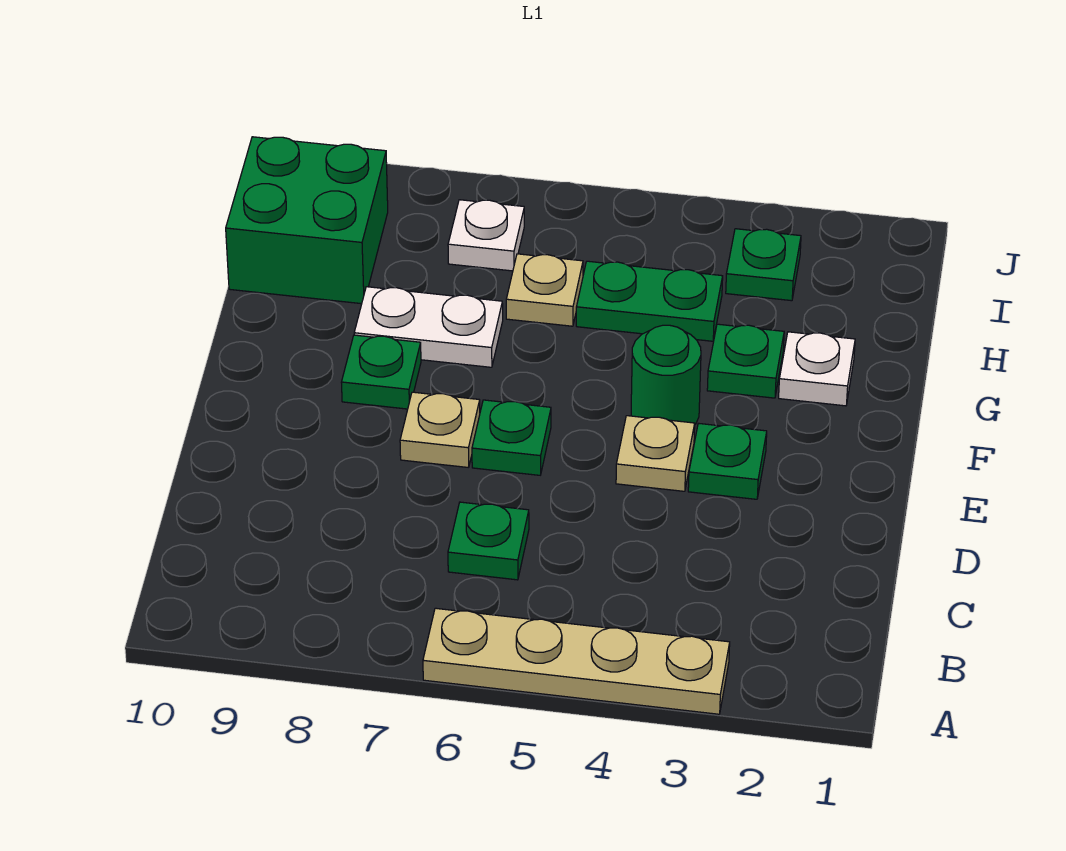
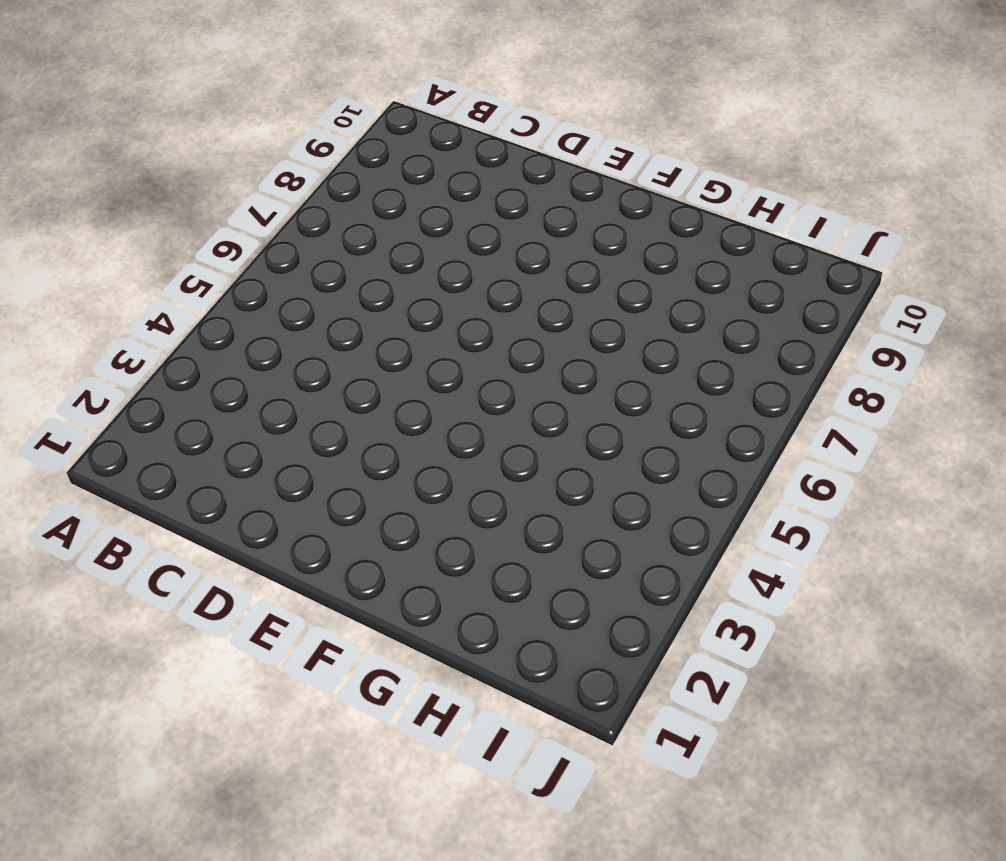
none -> tan plate A3:A6 level 1
none -> green plate C6 level 1
none -> green plate E3 level 1

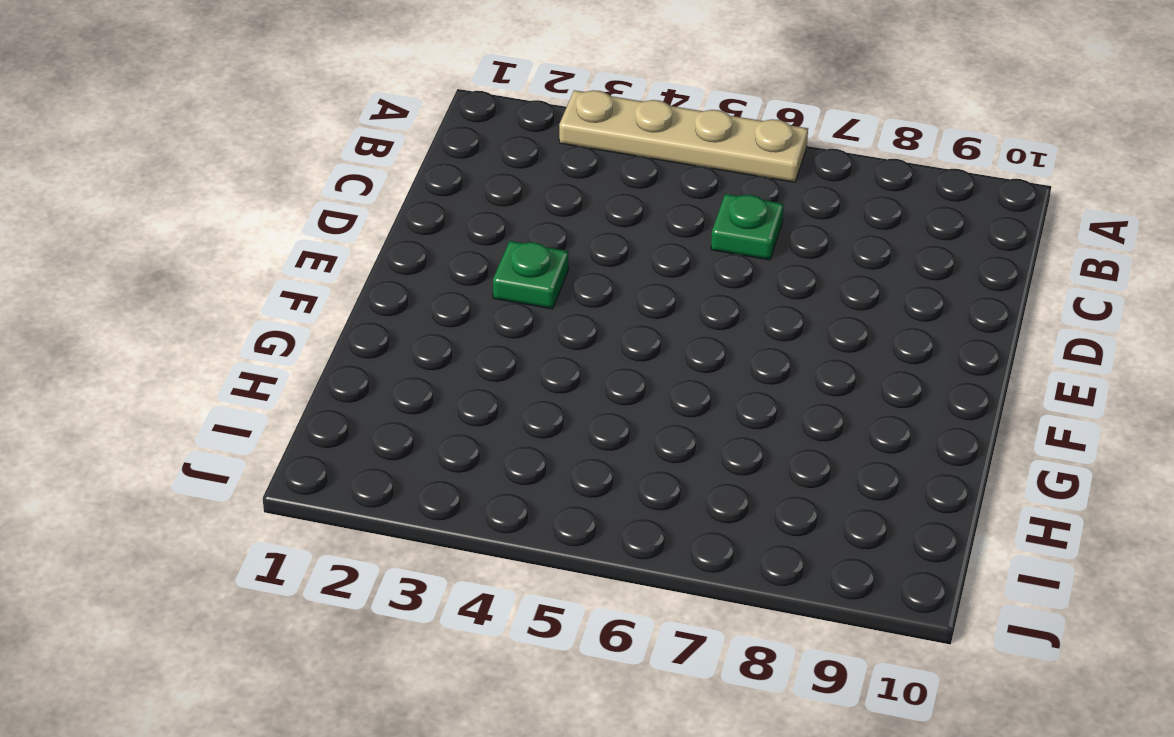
none -> tan plate E4 level 1
none -> green plate E6 level 1
none -> tan plate E7 level 1

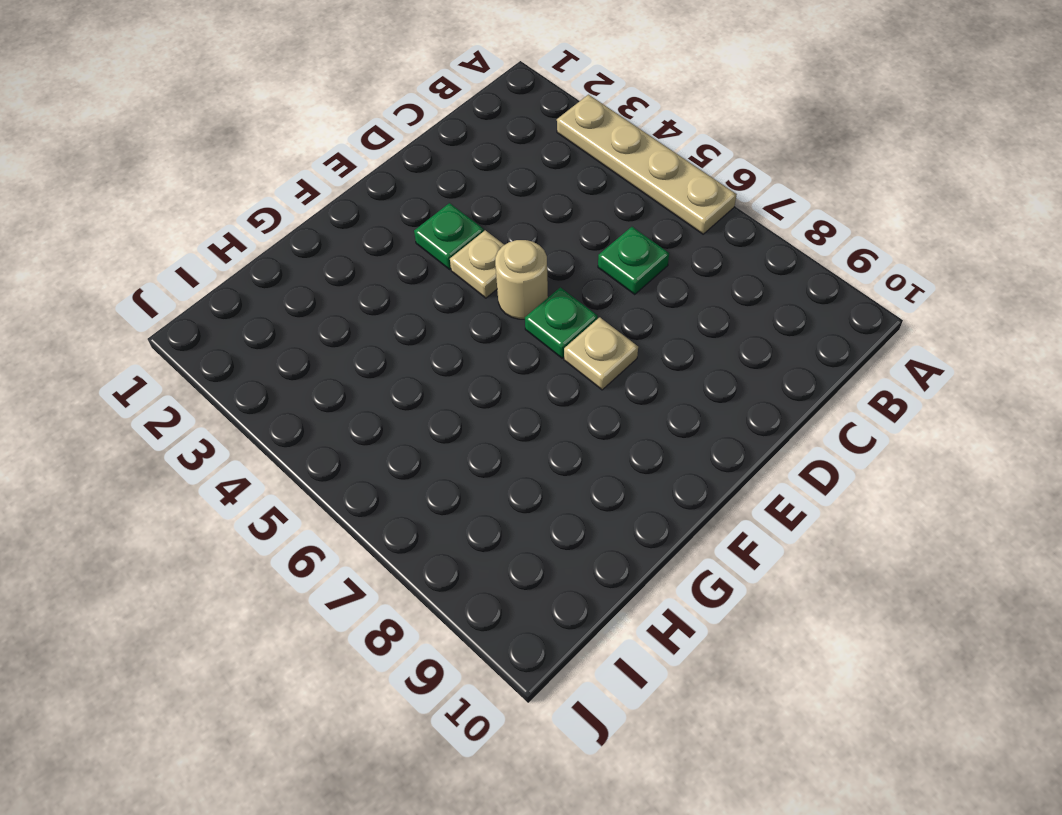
tan round brick E5 level 1 -> none
none -> green round brick F4 level 1
none -> green plate F8 level 1
none -> white plate G2 level 1

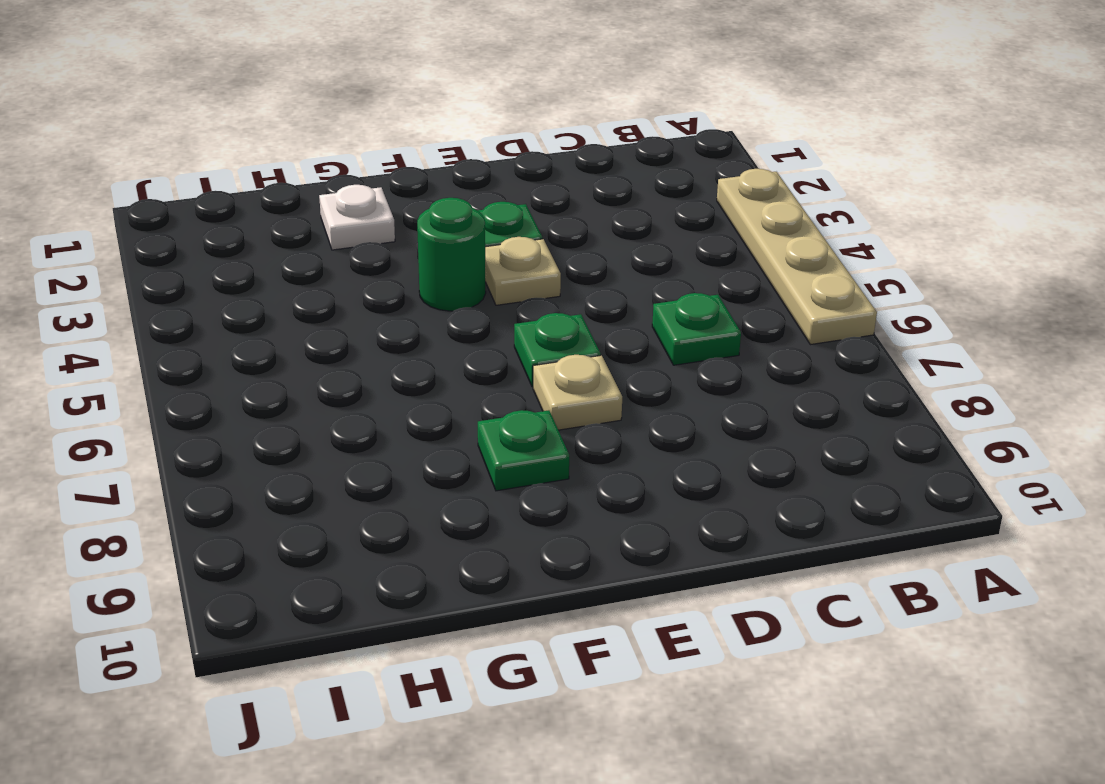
none -> green plate G3 level 1
none -> white plate G7:G8 level 1
none -> green plate H4:H5 level 1

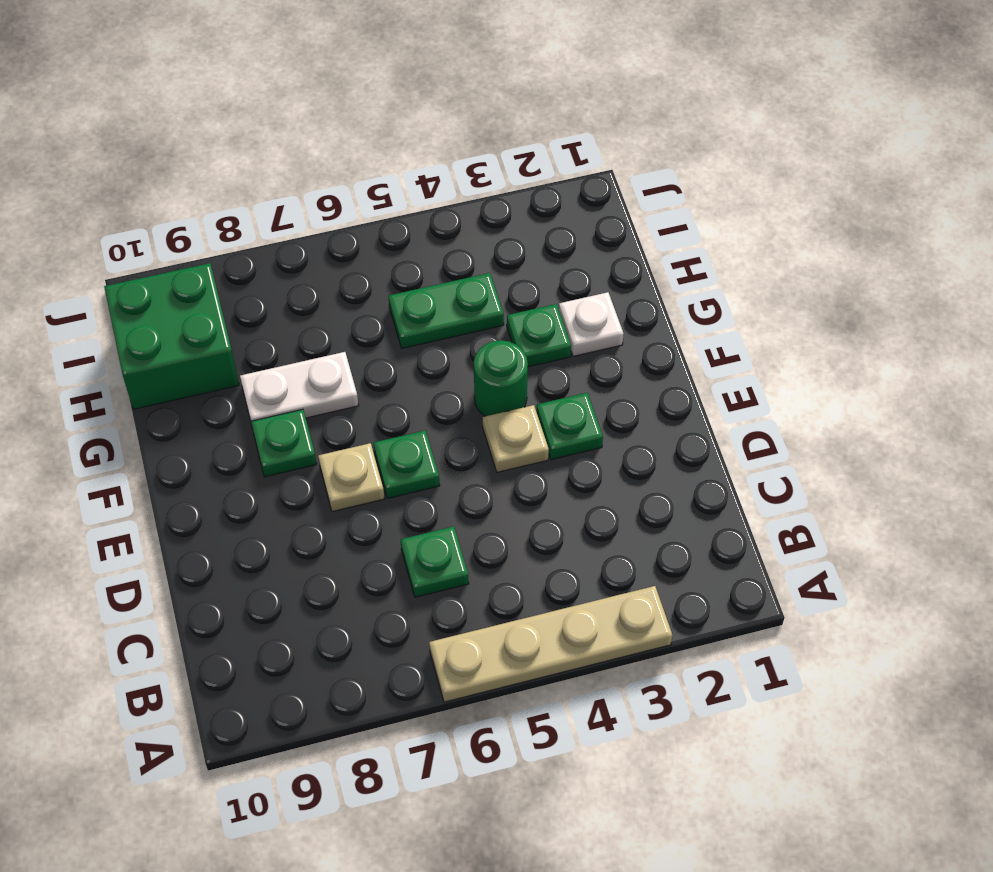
none -> tan plate H6 level 1
none -> green plate I3 level 1
none -> white plate I7 level 1

